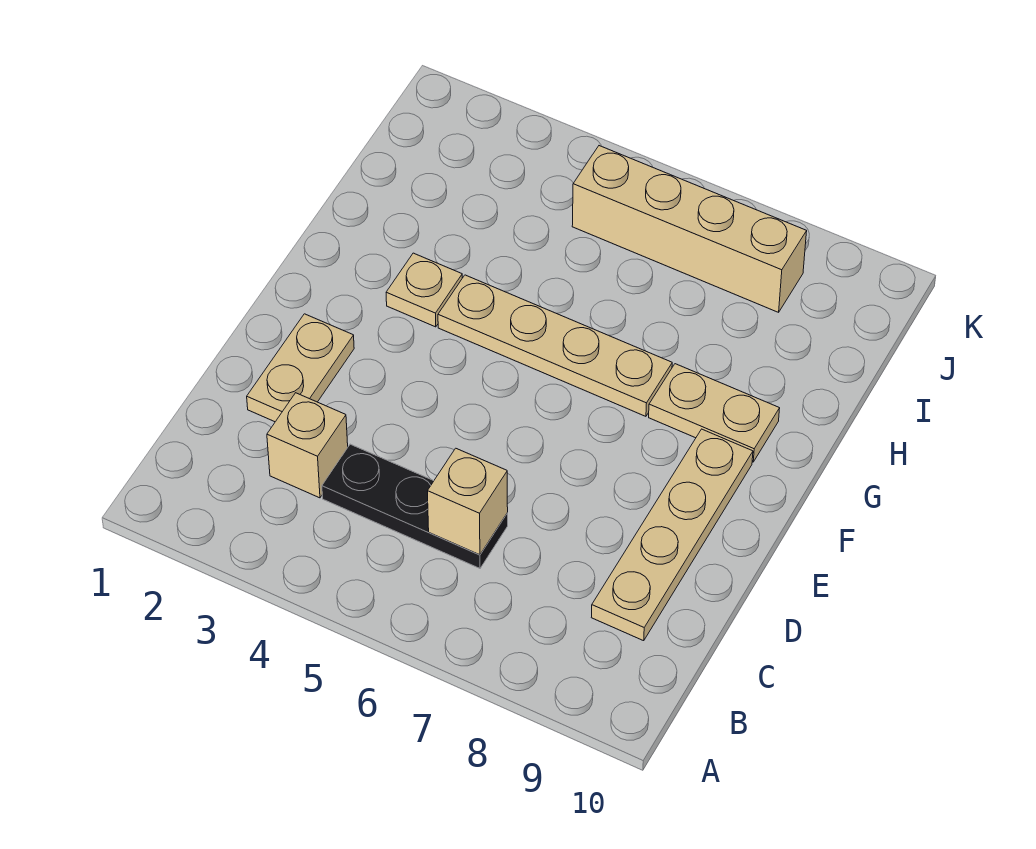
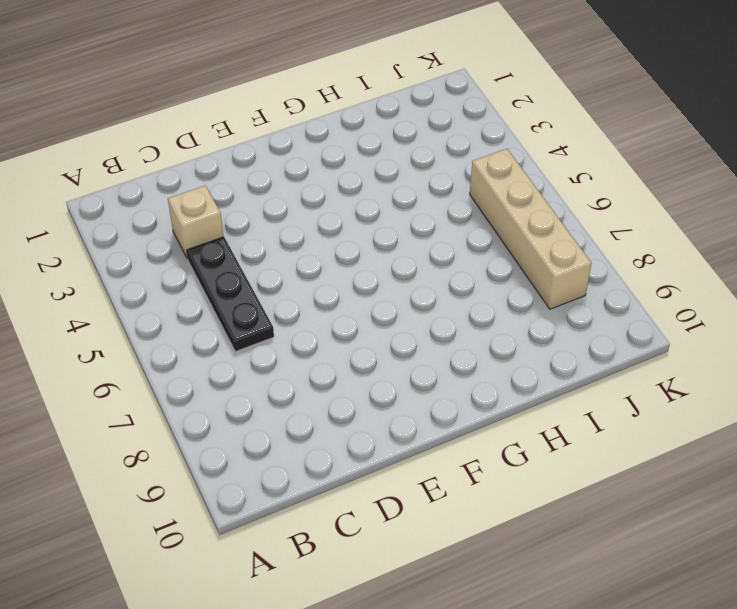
none -> tan plate C9:F9 level 1
none -> tan plate D2:E2 level 1

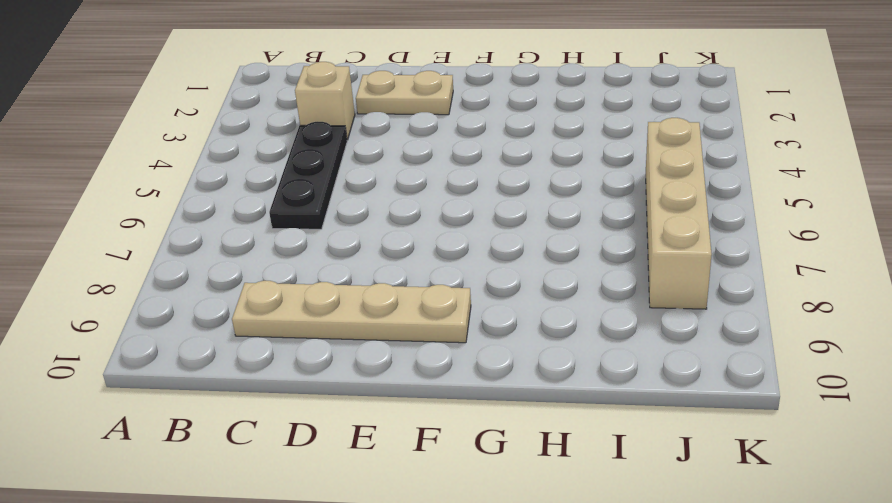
none -> tan plate G3 level 1
none -> tan plate G4:G7 level 1

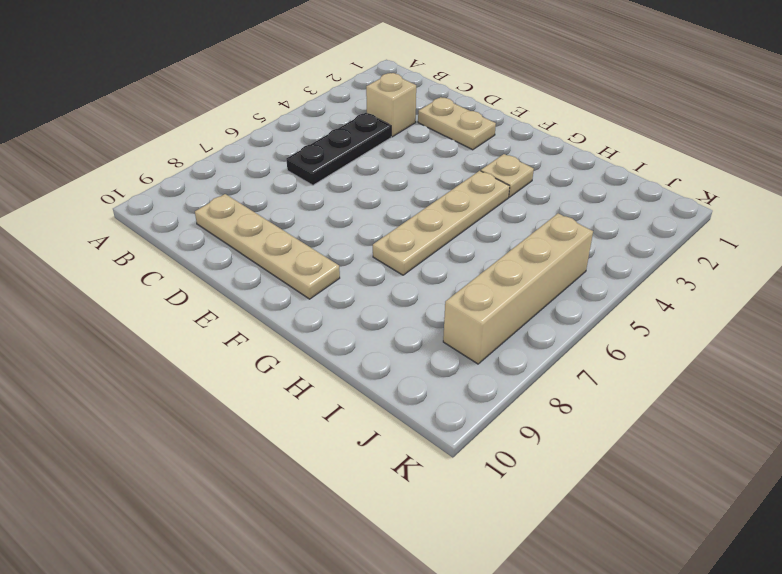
none -> tan plate G8:G9 level 1
none -> tan brick C6 level 2

